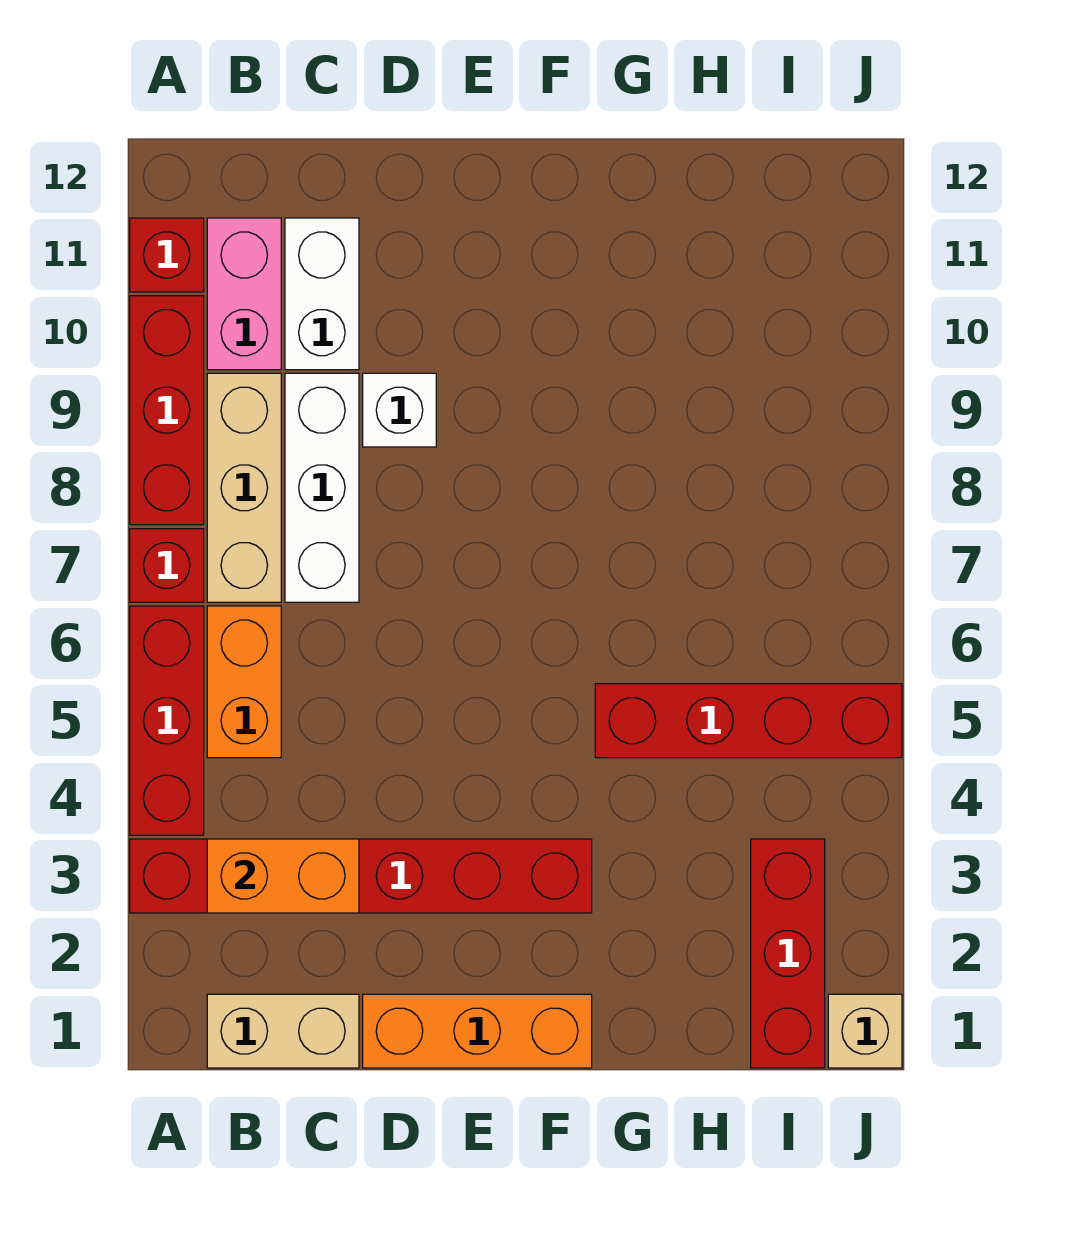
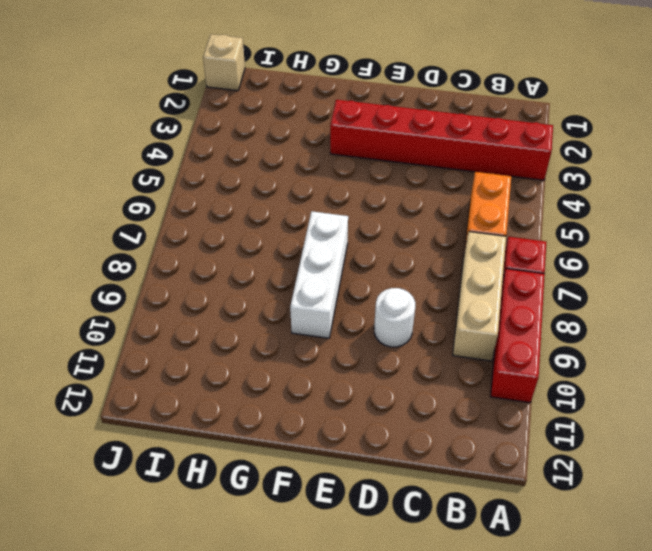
white round brick D9 level 1 -> white brick D9 level 1
white brick F7:F9 level 1 -> white brick C7:C9 level 1
none -> red brick A4:A6 level 1
none -> red brick A11 level 1
none -> tan brick B1:C1 level 1

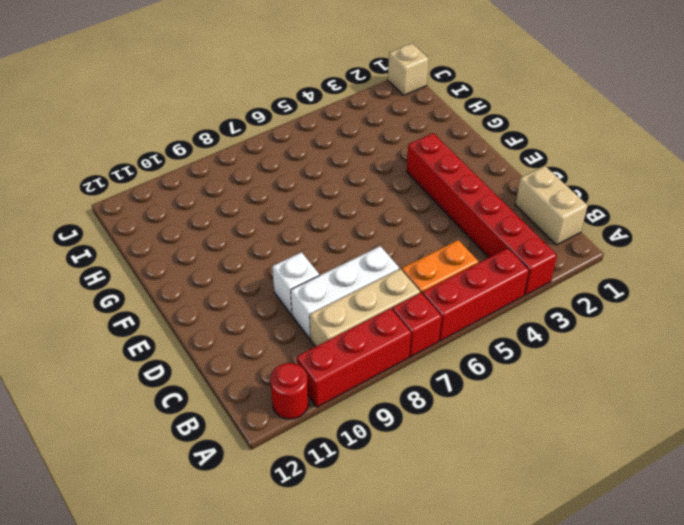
red round brick A11 level 1 -> red brick A11 level 1
none -> pink brick B10:B11 level 1
none -> white brick C10:C11 level 1
none -> orange brick D1:F1 level 1

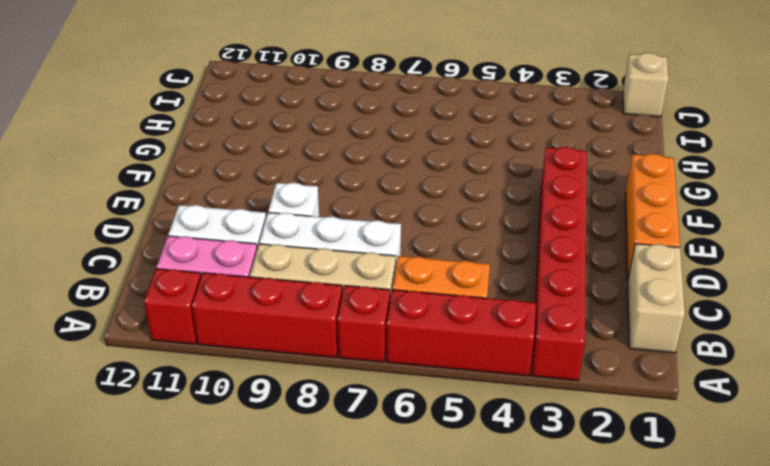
none -> red brick G5:J5 level 1
none -> red brick I1:I3 level 1
none -> orange brick B3:C3 level 2

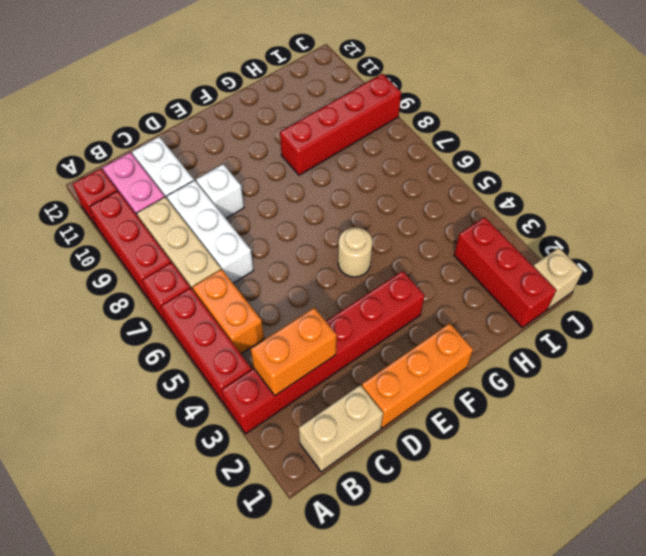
tan round brick F5 level 1 -> none
red brick G9:J9 level 1 -> red brick G5:J5 level 1

